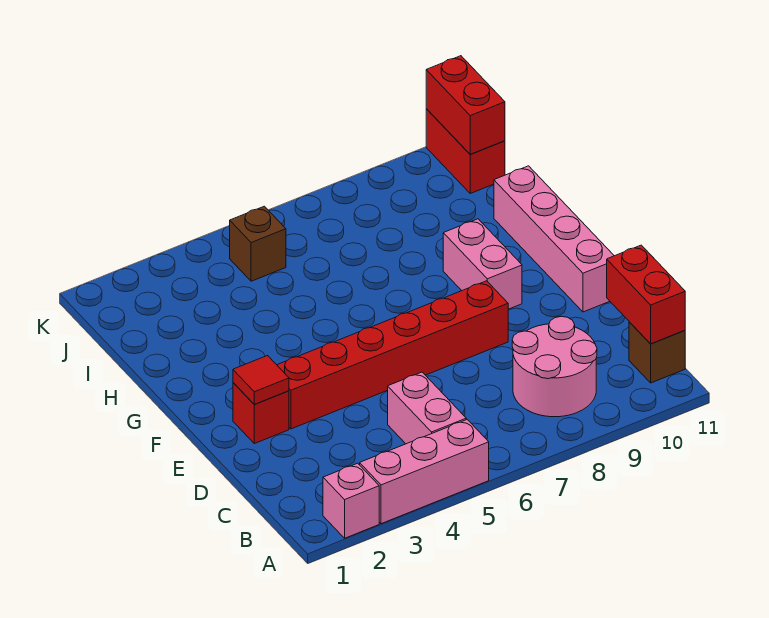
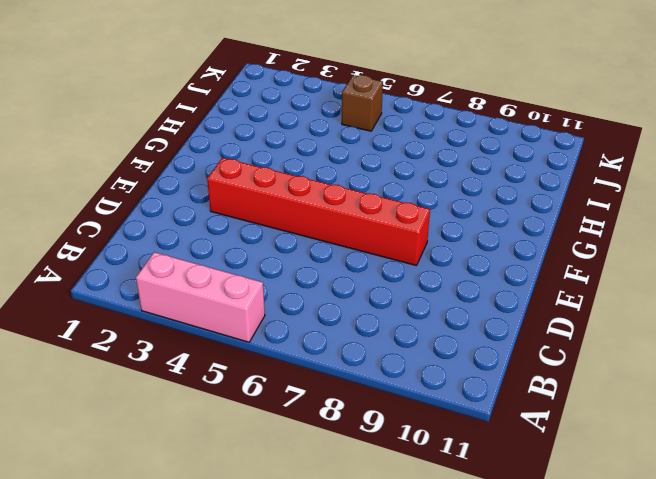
none -> pink brick A2 level 1
none -> pink brick B5:C5 level 1
none -> pink round brick B8:C9 level 1

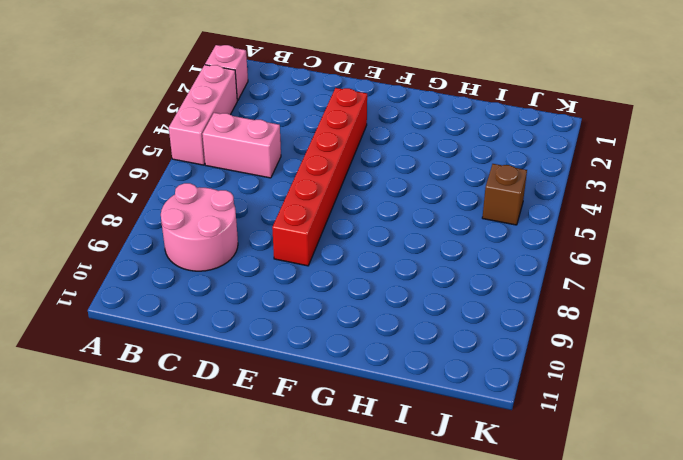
none -> brown brick B11 level 1
none -> red brick E2 level 1
none -> pink brick E11:H11 level 1

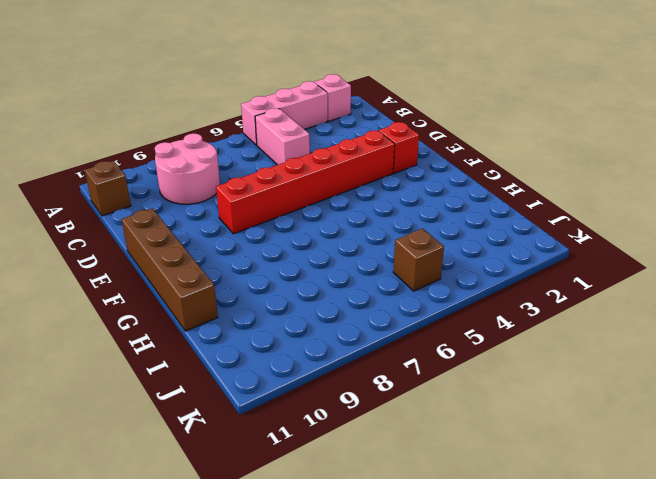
brown brick E11:H11 level 1 -> pink brick E11:H11 level 1
none -> pink brick F9:G9 level 1
none -> red brick J11:K11 level 1
none -> red brick B11:C11 level 2

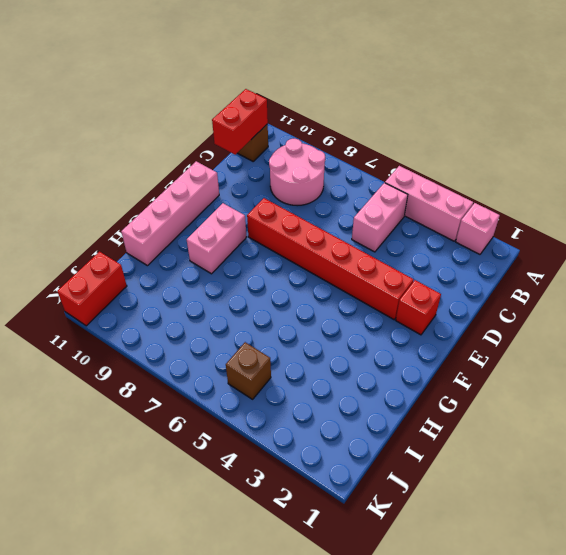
none -> red tile E2 level 2
none -> red brick J11:K11 level 2

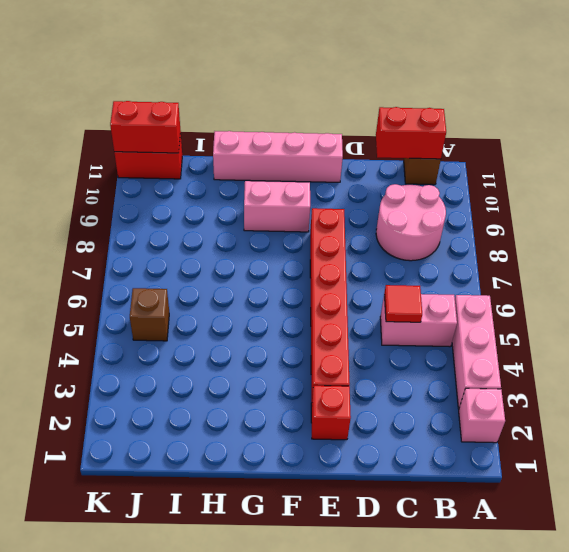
red tile C5 level 2 -> red tile E2 level 2

